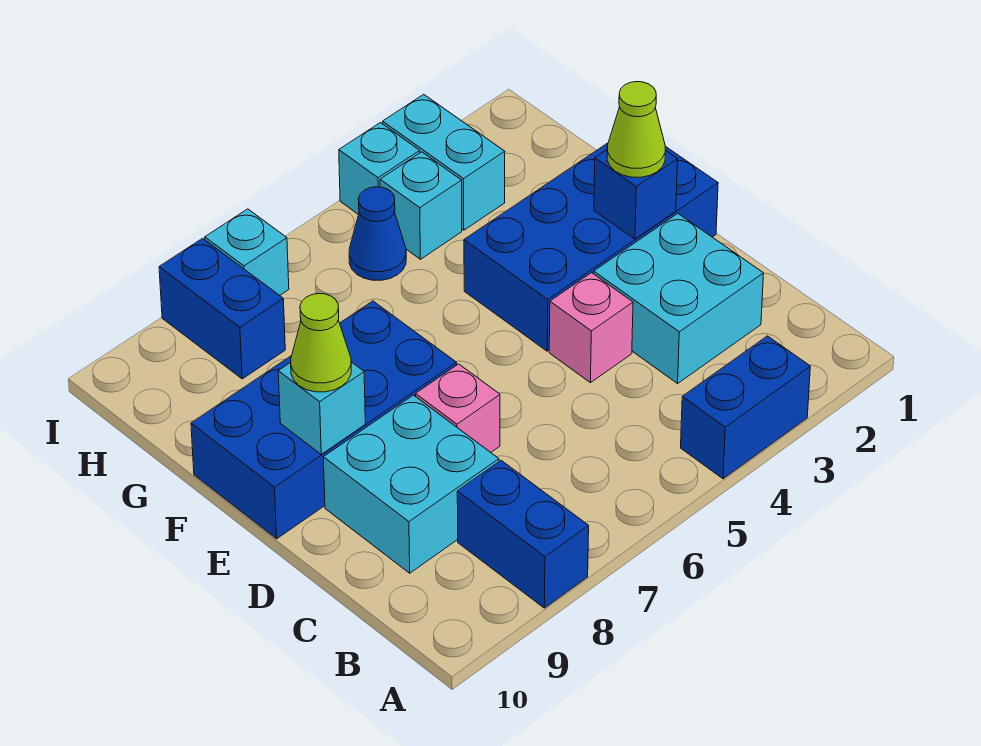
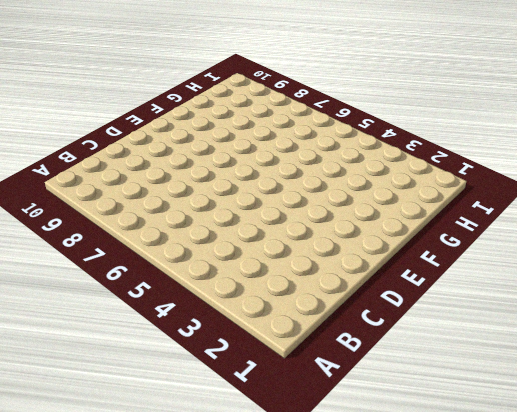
none -> blue brick A3:A4 level 1
none -> blue brick A8:B8 level 1
none -> cyan brick C2:D3 level 1

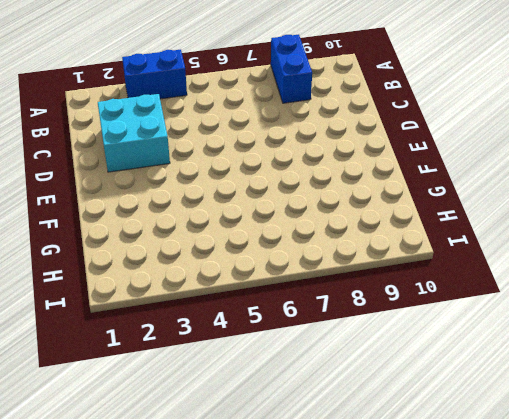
none -> cyan brick C8:D9 level 1
none -> pink brick D4 level 1
none -> pink brick D7 level 1

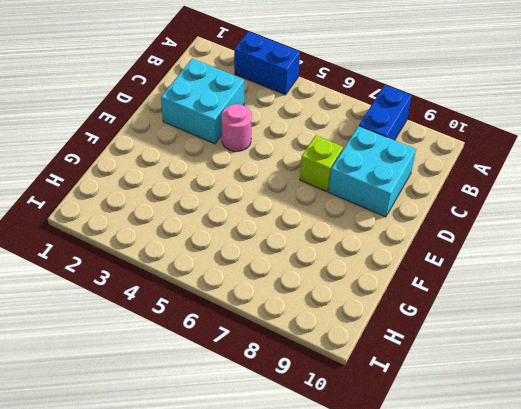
pink round brick D4 level 1 -> pink brick D4 level 1
lime brick D7 level 1 -> pink brick D7 level 1
none -> blue brick E1:F4 level 1
none -> blue brick E7:F10 level 1
none -> cyan brick H3:I3 level 1

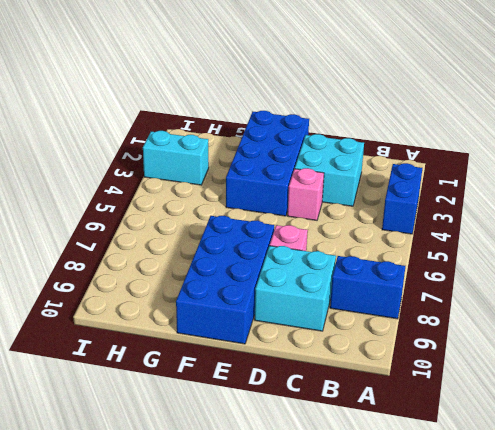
none -> cyan brick H4 level 1
none -> blue cone H5 level 1
none -> blue brick H8:I8 level 1

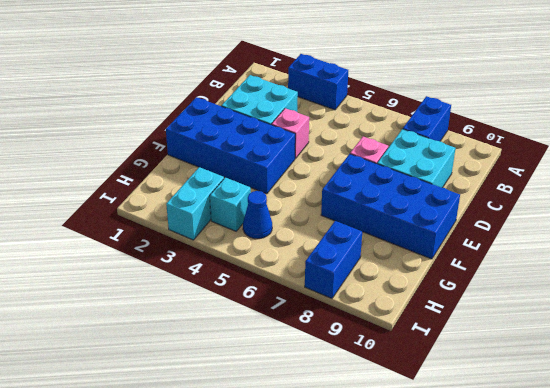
none -> cyan brick I4 level 1
none -> cyan brick I7 level 1
none -> blue brick E2 level 2

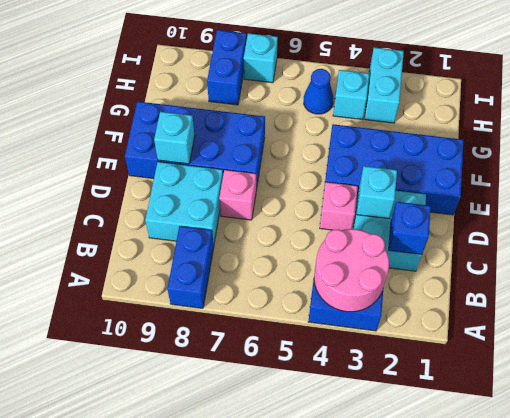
pink round brick A3:B4 level 2 -> none
blue brick C2 level 2 -> blue brick E2 level 2
cyan brick D3 level 2 -> cyan brick I4 level 1
none -> lime cone E2 level 3
none -> lime cone E9 level 3

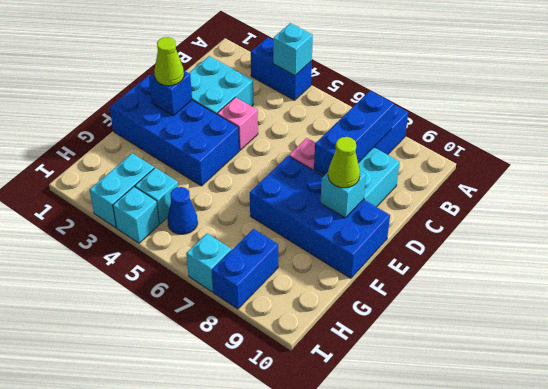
cyan brick A4 level 2 -> none
blue brick B8:D8 level 2 -> none

